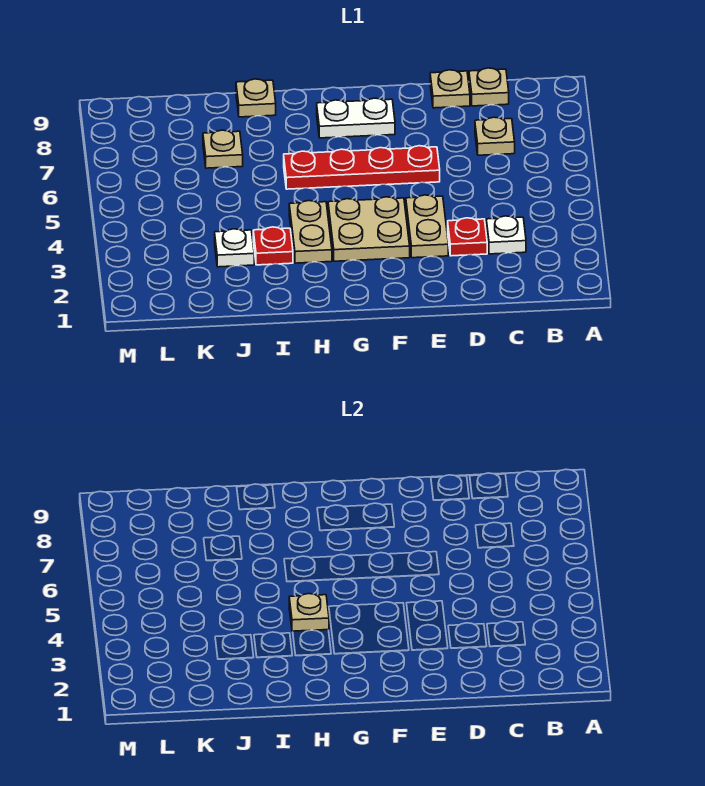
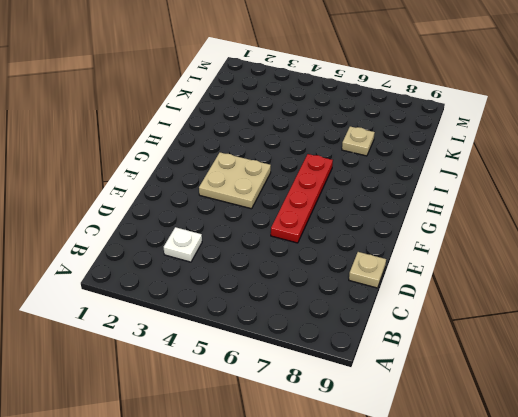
none -> tan plate C7 level 1
none -> tan plate C9 level 1
none -> red plate D3 level 1

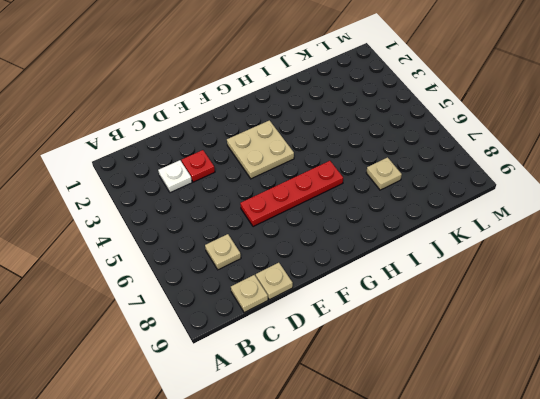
none -> tan plate E3:E4 level 1
none -> white plate F8:G8 level 1
none -> tan plate H3:H4 level 1

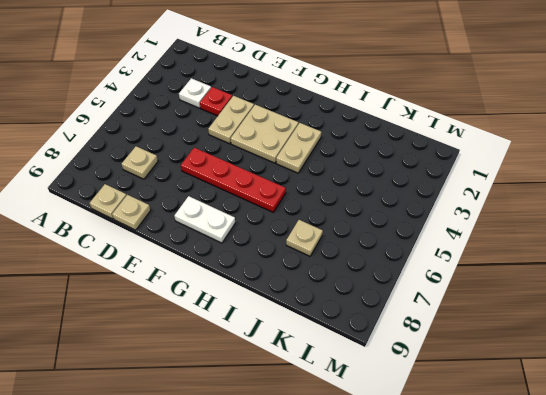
none -> red plate I3 level 1
none -> tan plate I9 level 1
none -> white plate J3 level 1

